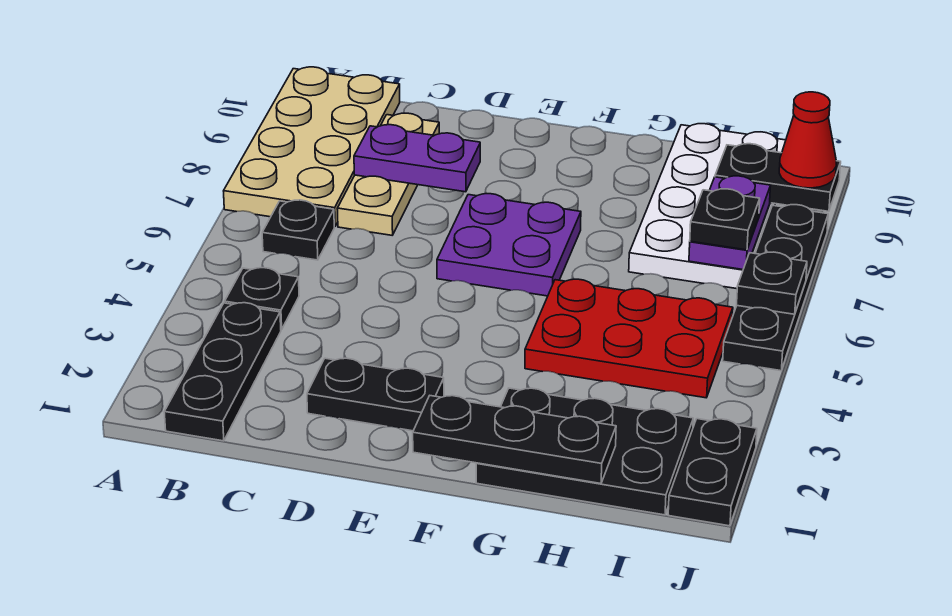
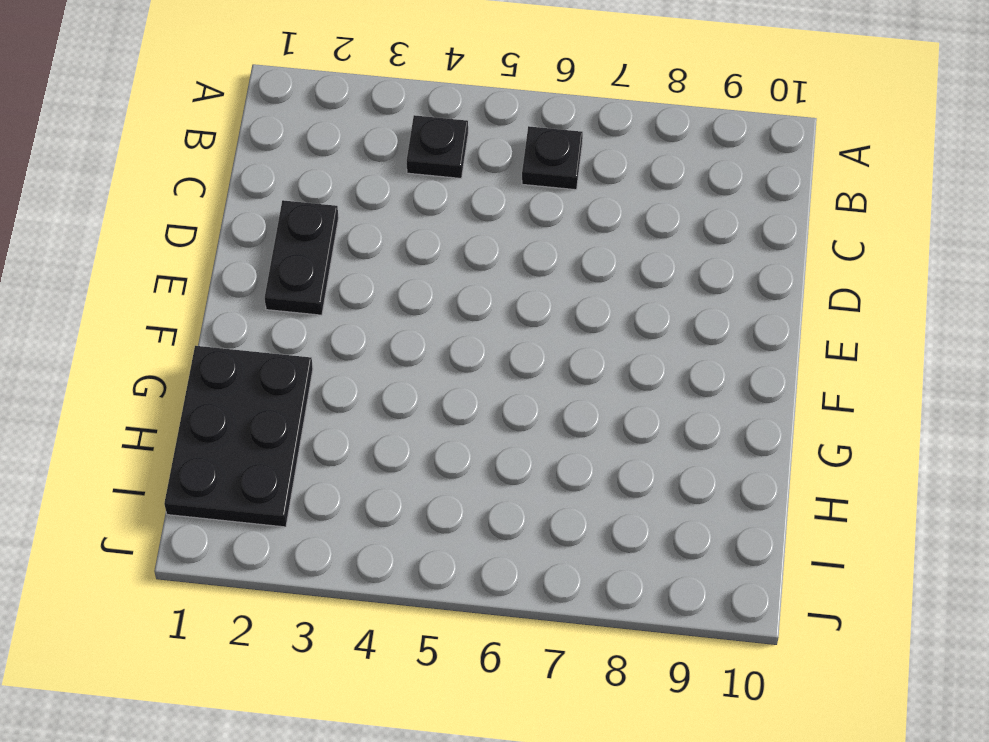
none -> tan plate A7:B10 level 1
none -> black plate B1:B3 level 1
none -> tan plate C7:C9 level 1

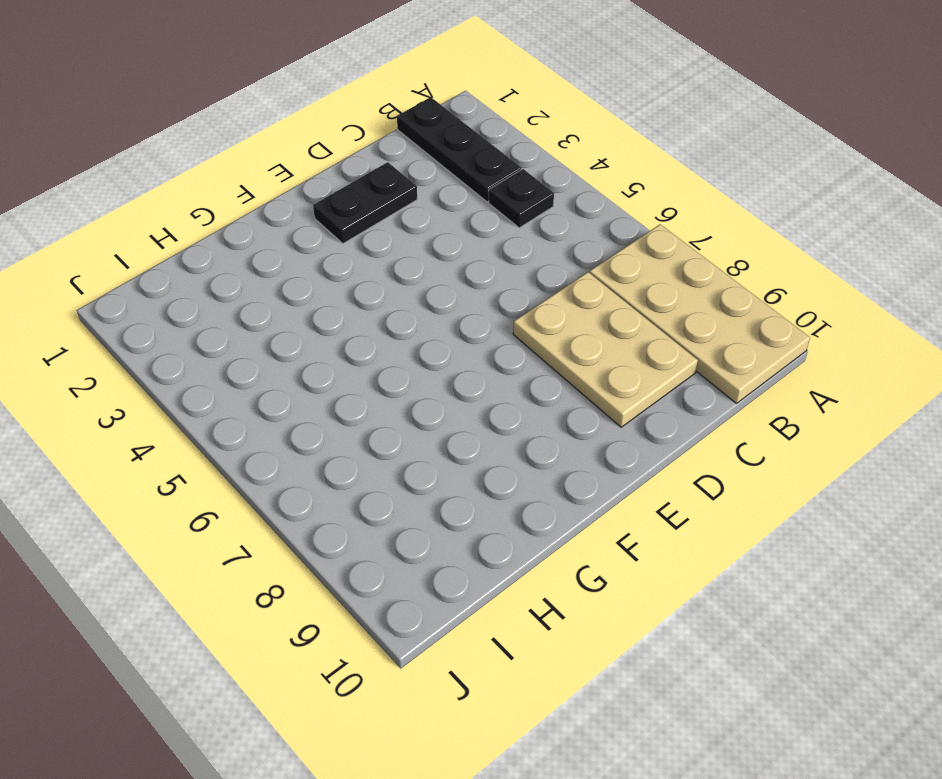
tan plate C7:D9 level 1 -> tan plate C7:C9 level 1
none -> black plate B6 level 1
none -> purple plate E6:F7 level 1
none -> black plate G1:I2 level 1

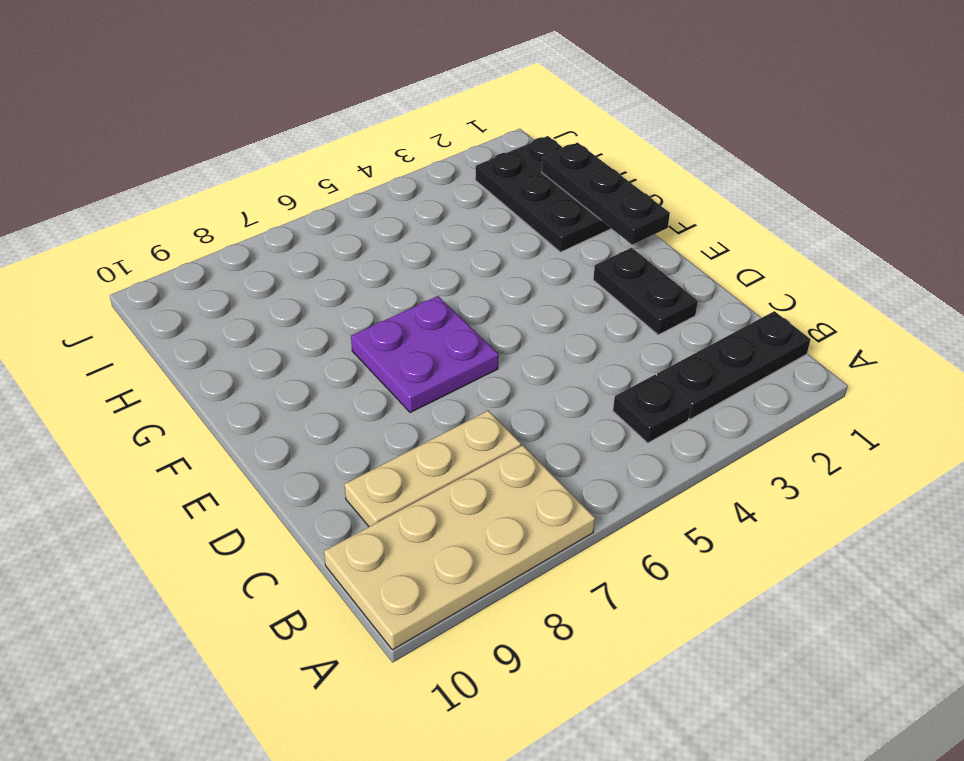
none -> black plate B6 level 1
none -> red plate G4:I5 level 1
none -> white plate H7:I10 level 1

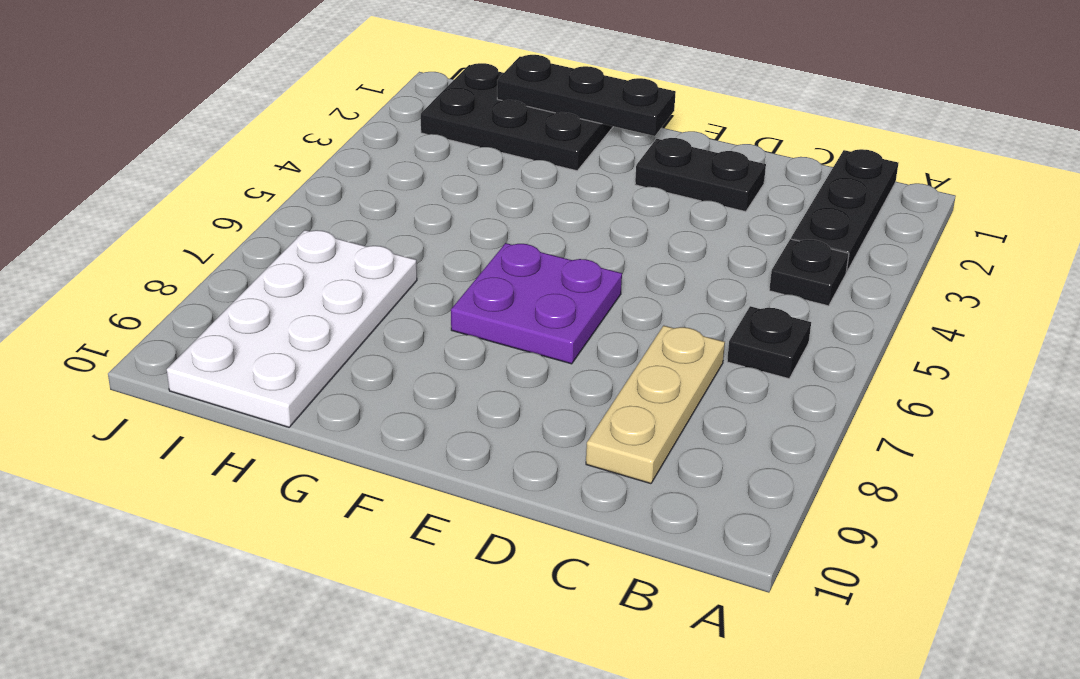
none -> tan plate A7:B10 level 1
none -> red plate G4:I5 level 1
none -> black plate J1:J2 level 1

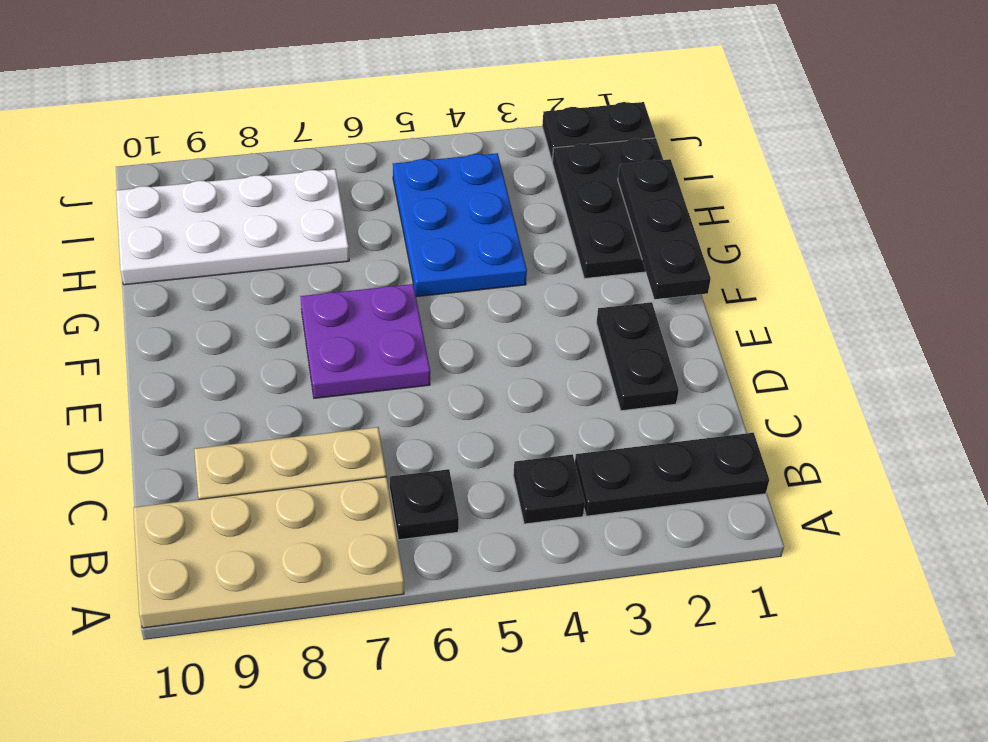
blue plate G4:I5 level 1 -> red plate G4:I5 level 1
none -> black plate J5:J8 level 1
none -> purple plate C8:D8 level 2
none -> purple plate I7:I8 level 2

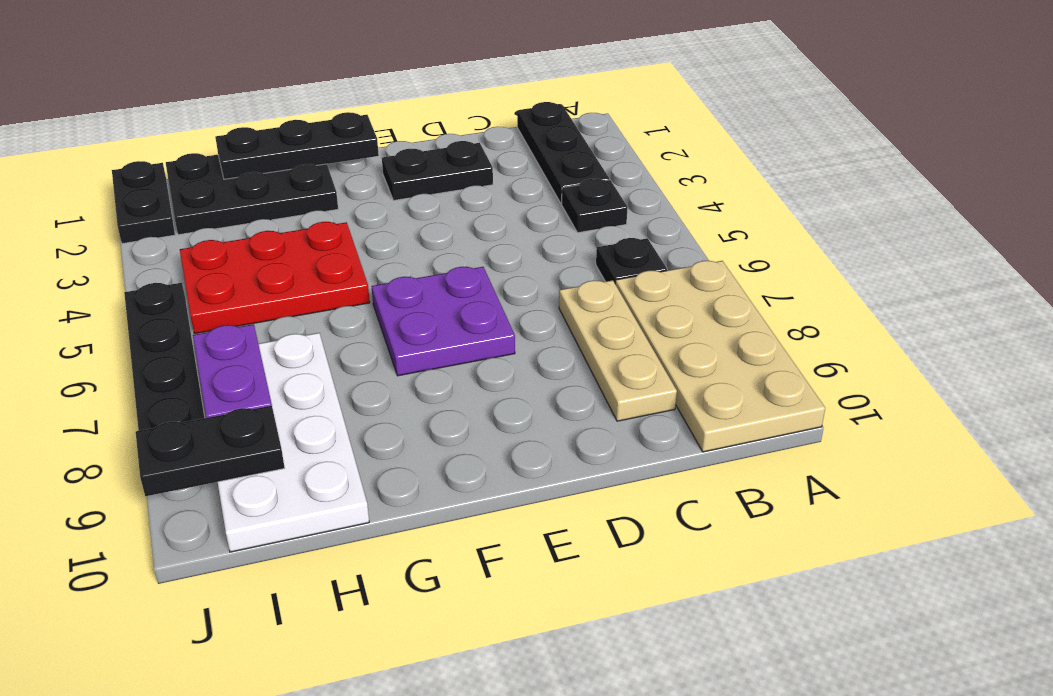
none -> purple plate C8:D8 level 2
none -> black plate J6 level 2
none -> black plate I7 level 3

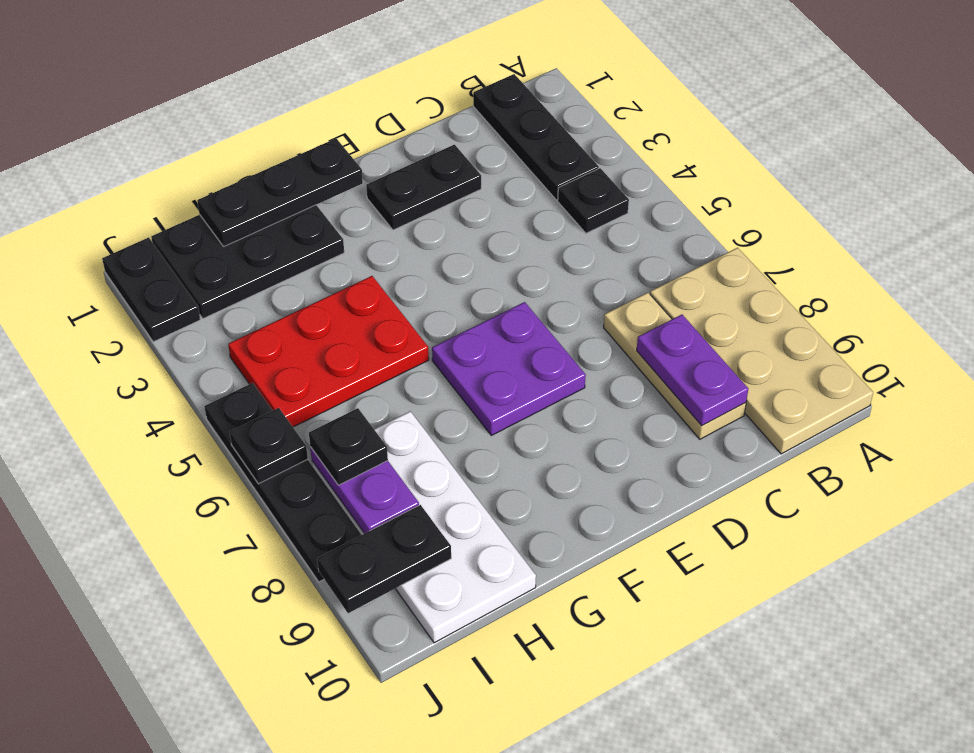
purple plate C8:C9 level 2 -> purple plate C8:D8 level 2
none -> black plate B6 level 1
none -> red cone J9 level 3

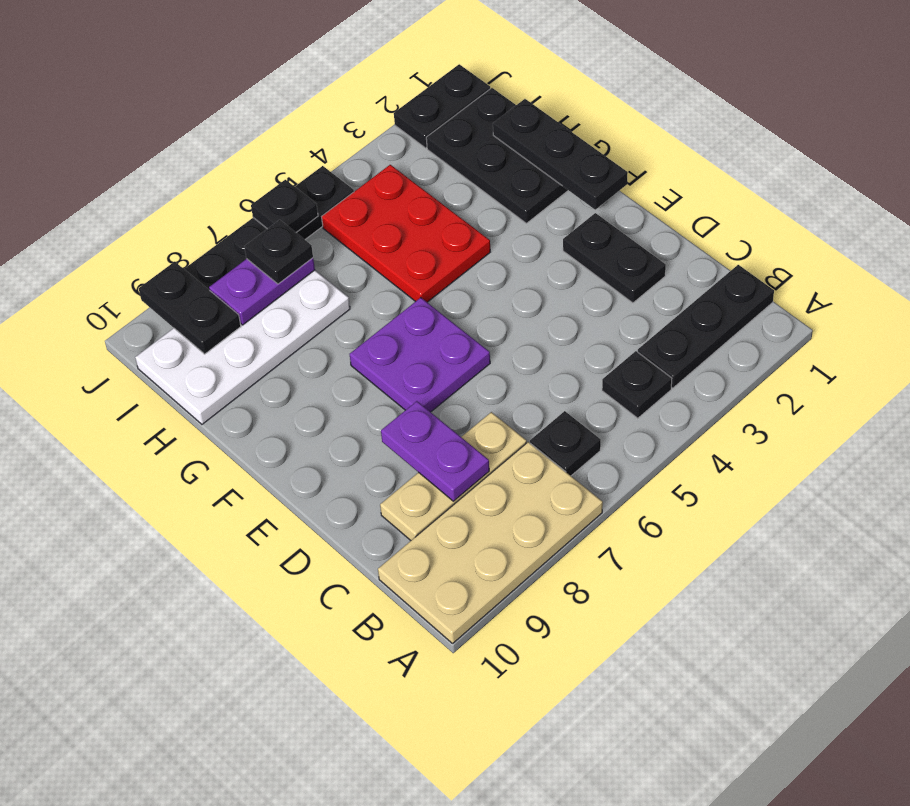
none -> red cone J9 level 3

